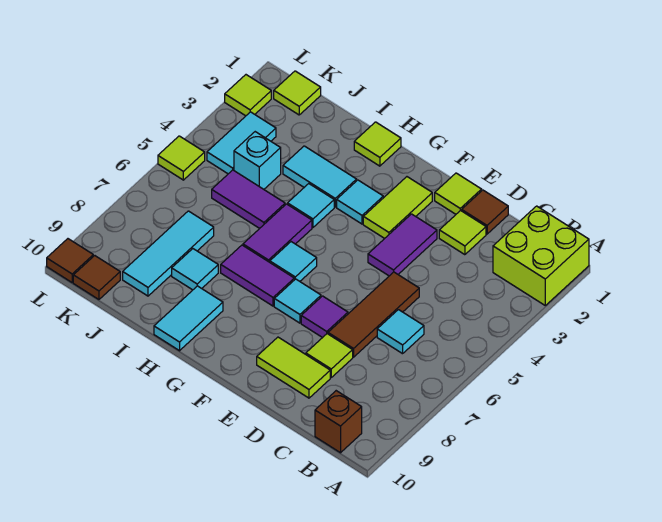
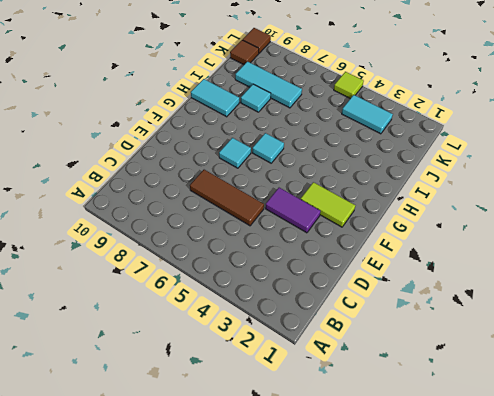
none -> lime brick A1:B2 level 1
none -> brown brick B10 level 1
none -> cyan tile C6 level 1
none -> brown tile D1 level 1

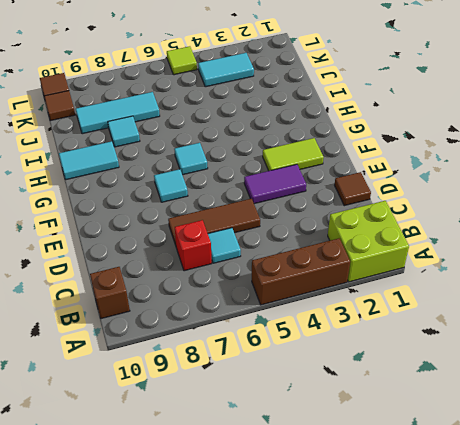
brown brick A3:A5 level 1 -> none
red brick C7 level 1 -> none
none -> lime tile D2 level 1
none -> lime tile D8 level 1
none -> lime tile D9:E9 level 1
none -> lime tile E1 level 1

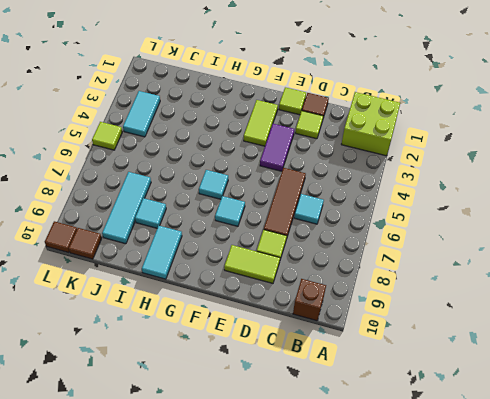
none -> purple tile E7 level 1
none -> cyan tile G3 level 1
none -> purple tile G7:H7 level 1
none -> lime tile H1 level 1

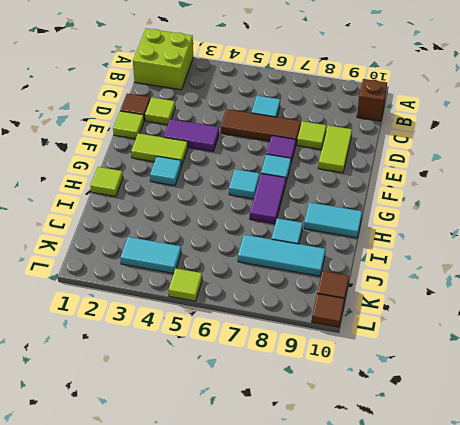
none -> cyan tile H3:I3 level 1
none -> cyan tile H4 level 1
none -> purple tile H5:H6 level 1
none -> purple tile I5:J5 level 1

